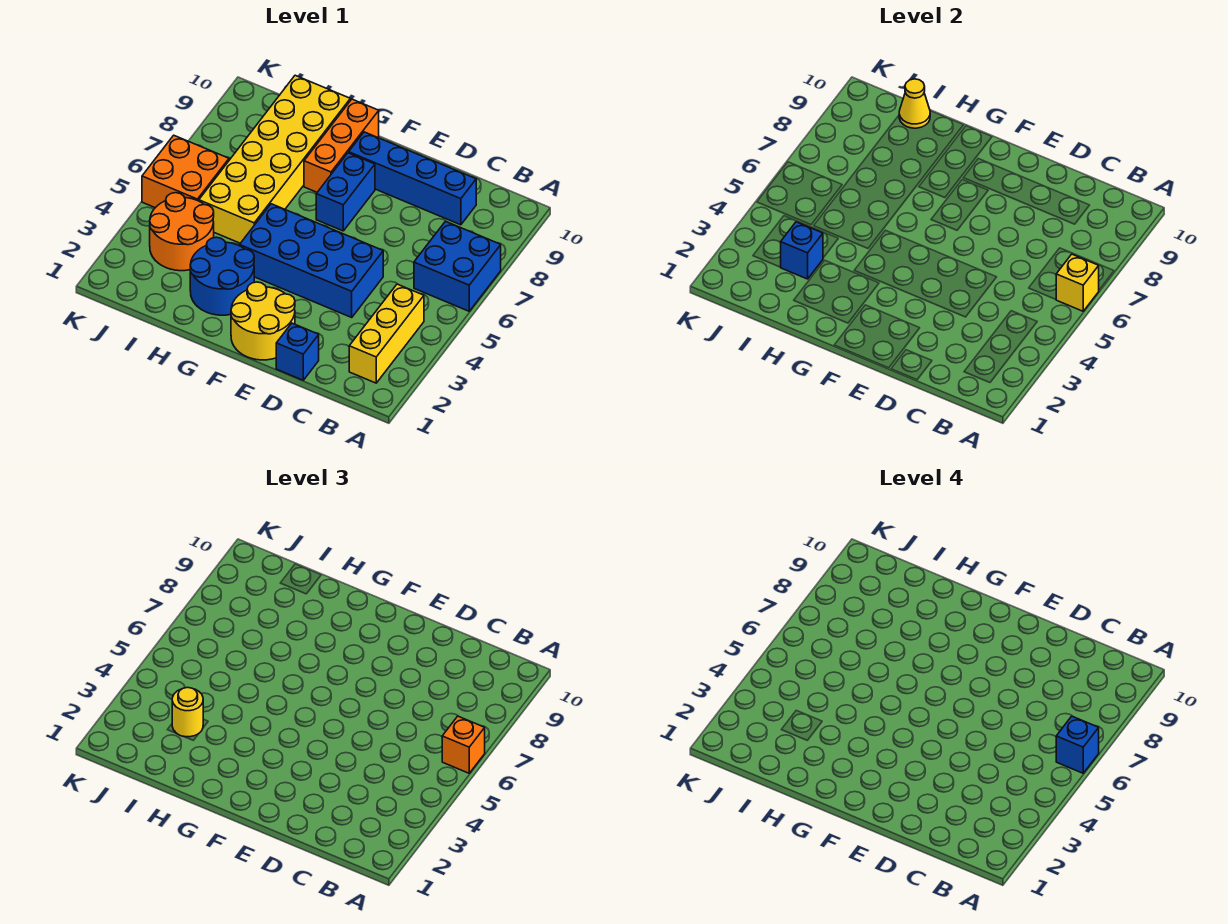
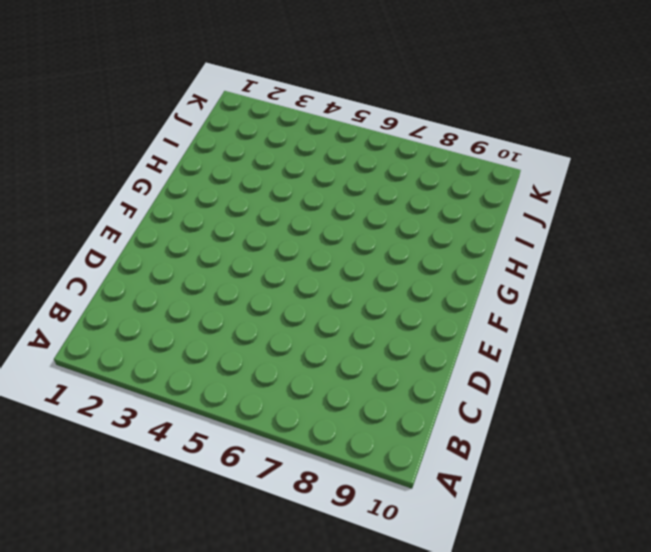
none -> blue brick A6:B7 level 1
none -> yellow brick B2:B4 level 1
none -> blue brick C9:F9 level 1

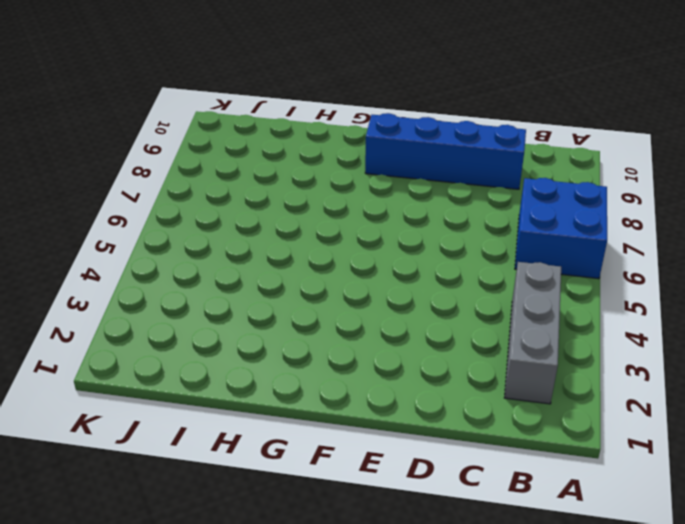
grey brick B2:B4 level 1 -> yellow brick B2:B4 level 1
none -> blue brick D1 level 1
none -> blue brick D4:G5 level 1
none -> yellow round brick E1:F2 level 1

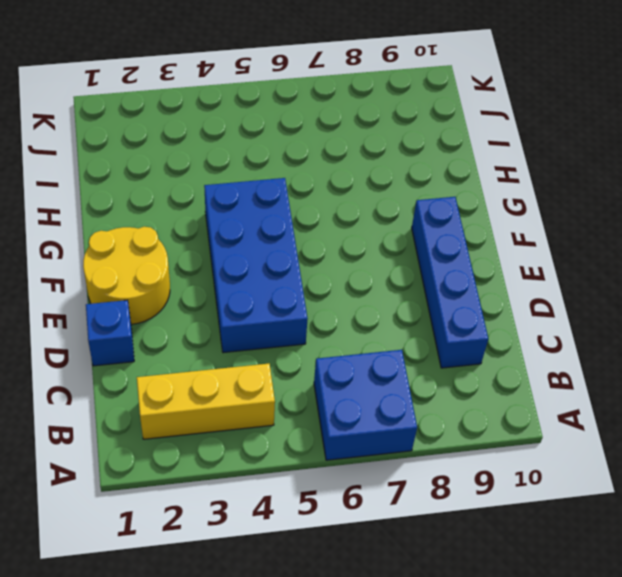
none -> blue brick F7:F8 level 1
none -> blue round brick G2:H3 level 1
none -> orange brick G8:G10 level 1

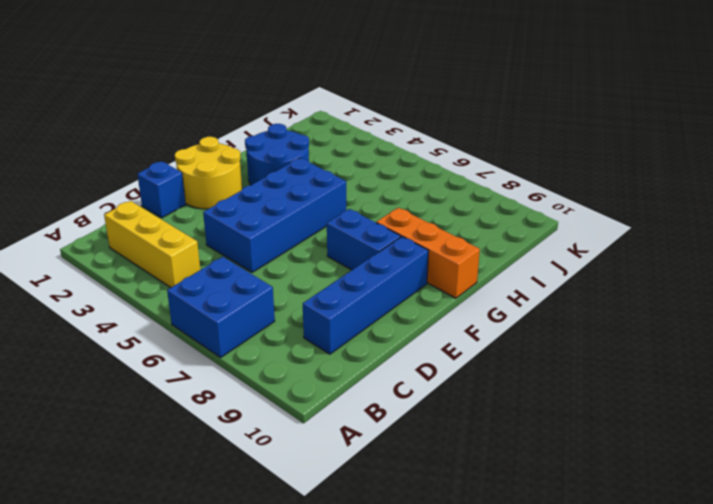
none -> yellow brick H5:I10 level 1
none -> orange round brick I3:J4 level 1
none -> orange brick J5:K6 level 1

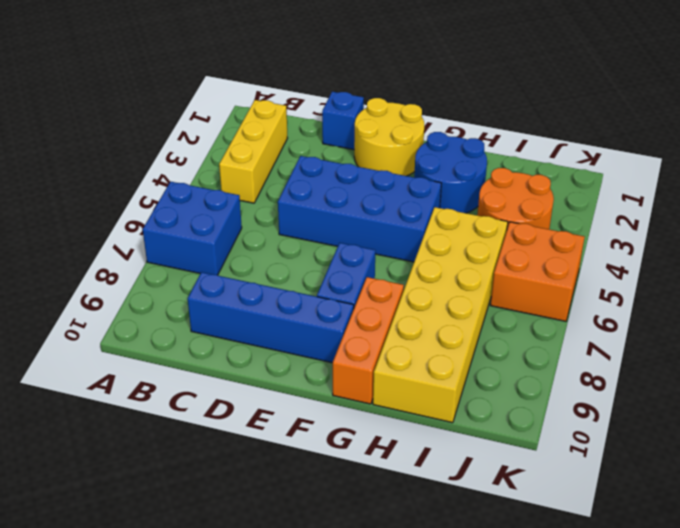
none -> yellow brick A6 level 2
none -> blue brick I3 level 2
none -> yellow cone I10 level 2

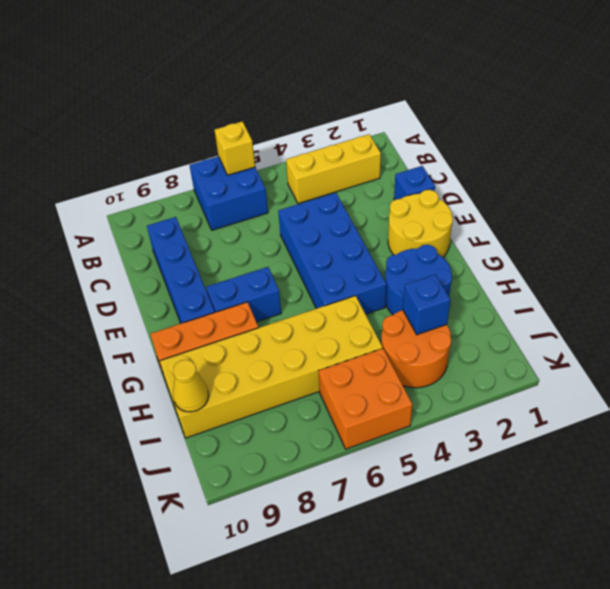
none -> orange brick A6 level 3
none -> yellow round brick I3 level 3
none -> blue brick A6 level 4

